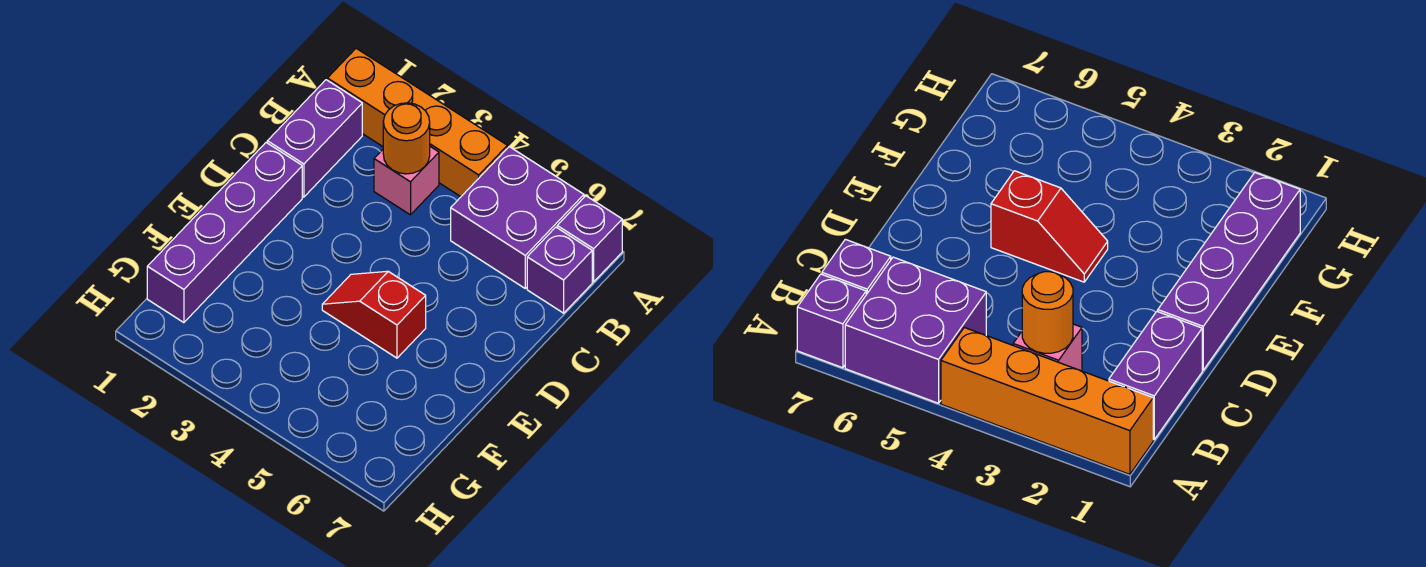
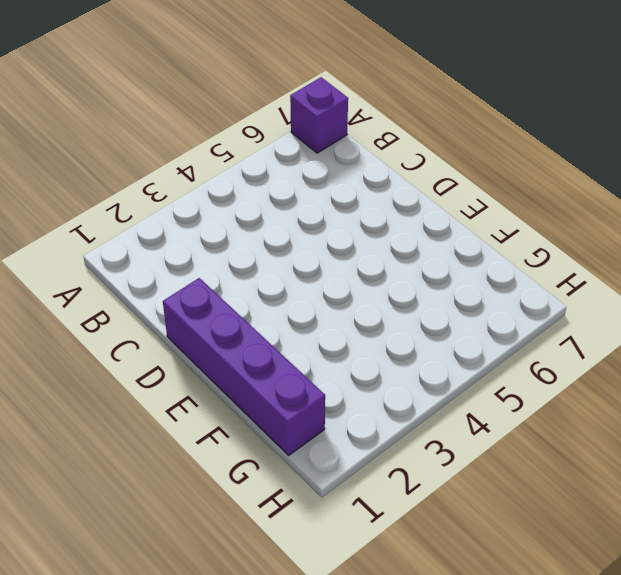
none -> orange brick A1:A4 level 1
none -> purple brick A5:B6 level 1

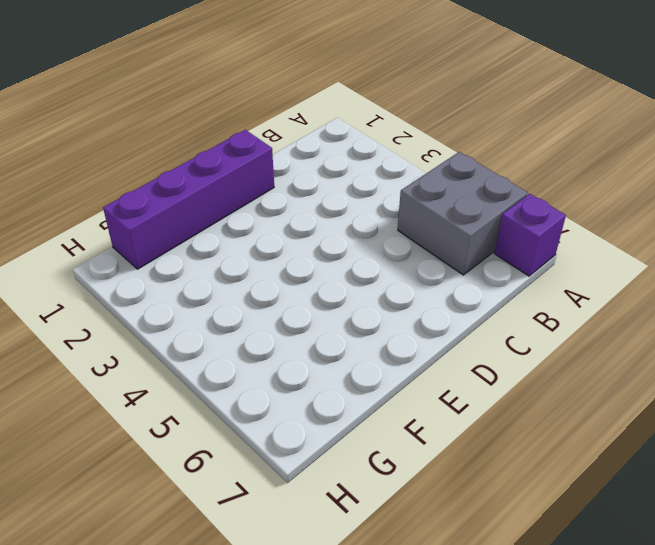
grey brick A5:B6 level 1 -> purple brick A5:B6 level 1
none -> orange brick A1:A4 level 1
none -> purple brick B1:C1 level 1

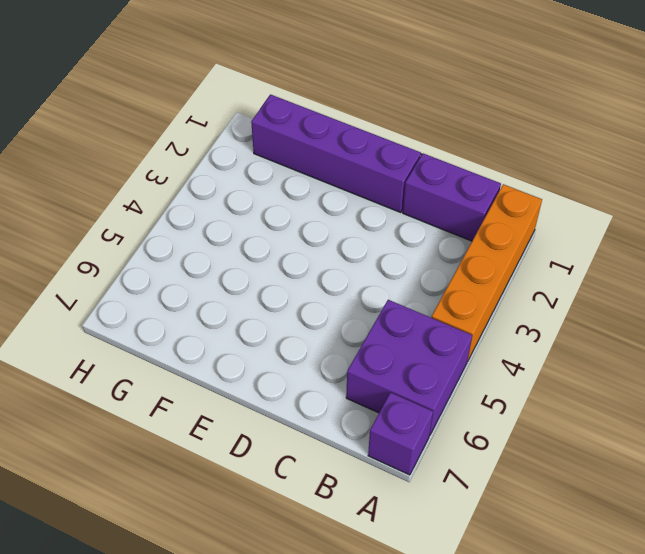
none -> pink brick B3 level 1
none -> purple brick B7 level 1

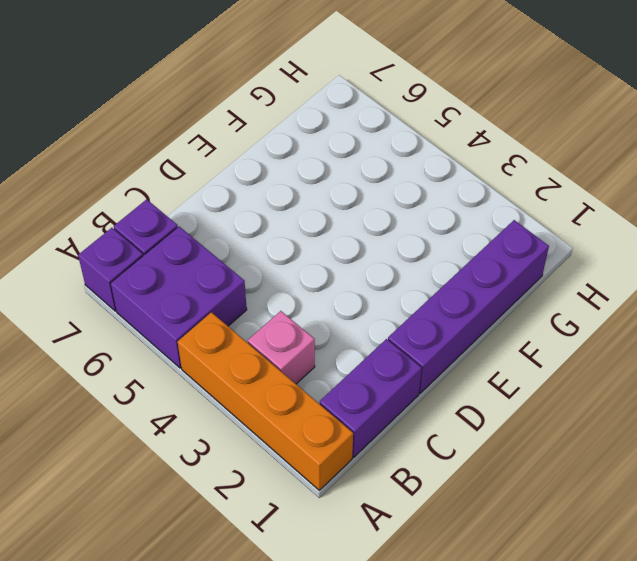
none -> red slope E4:E5 level 1 top 5
none -> orange round brick B3 level 2

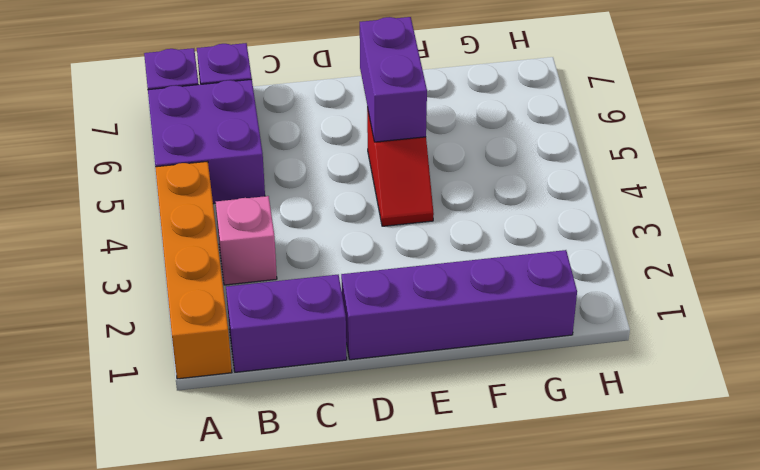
purple brick E5:E6 level 2 -> none
none -> orange round brick B3 level 2

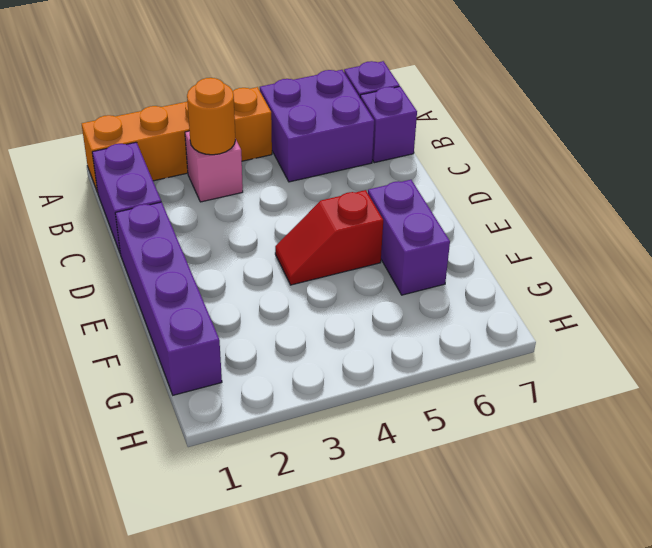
purple brick E6:F6 level 1 -> none

